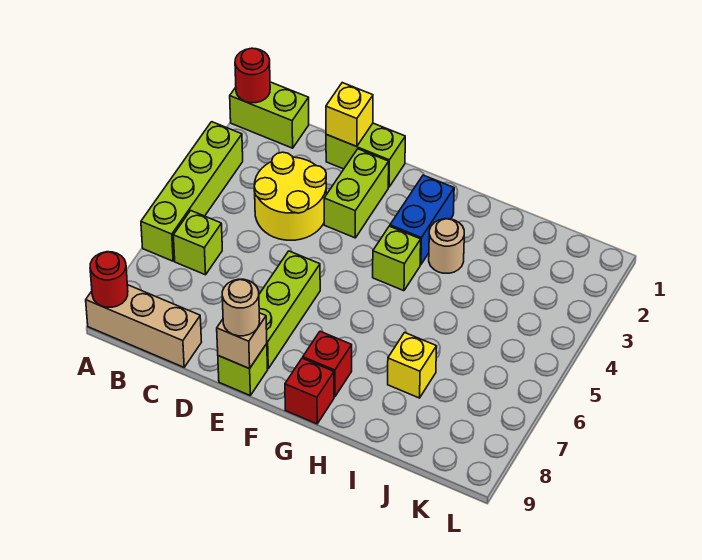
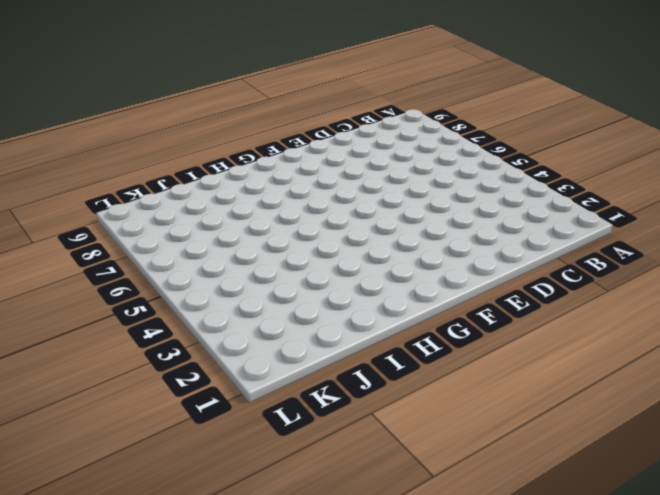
none -> lime brick A1:B1 level 1
none -> lime brick A3:A6 level 1
none -> tan brick A9:C9 level 1

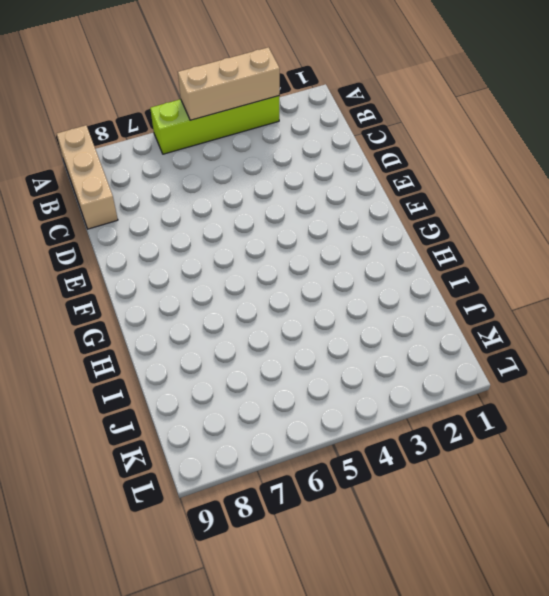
tan brick A3:A5 level 2 -> none
none -> lime brick A1:B1 level 1
none -> lime brick B6 level 1
none -> yellow round brick C3:D4 level 1

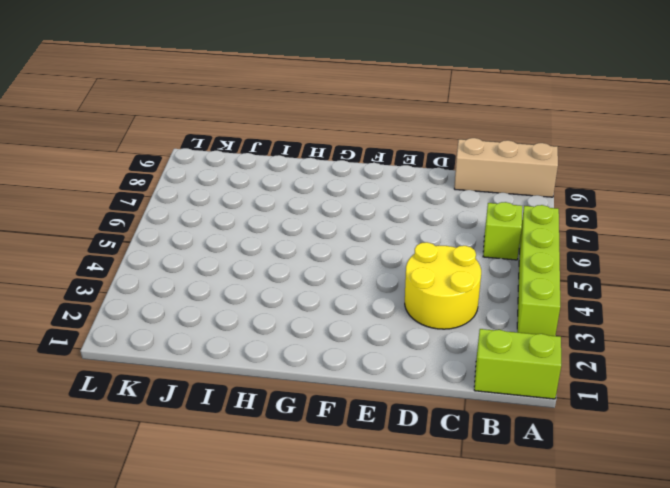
none -> lime brick D1:E1 level 1
none -> lime brick E2:E3 level 1
none -> lime brick E6:E8 level 1

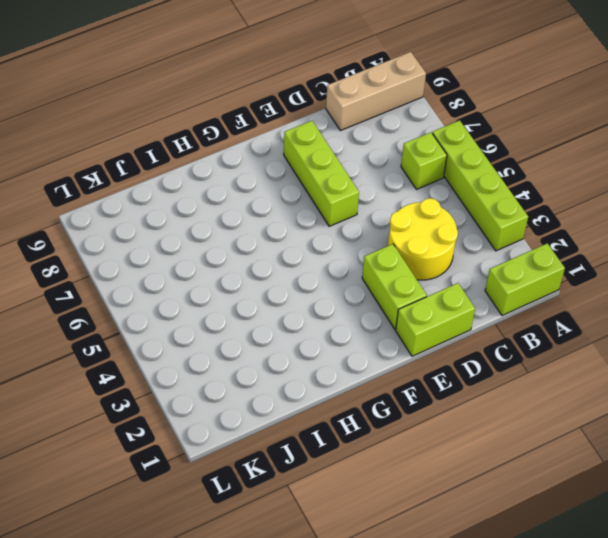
none -> lime brick E9 level 1
none -> blue brick G2:G3 level 1
none -> lime brick G4 level 1

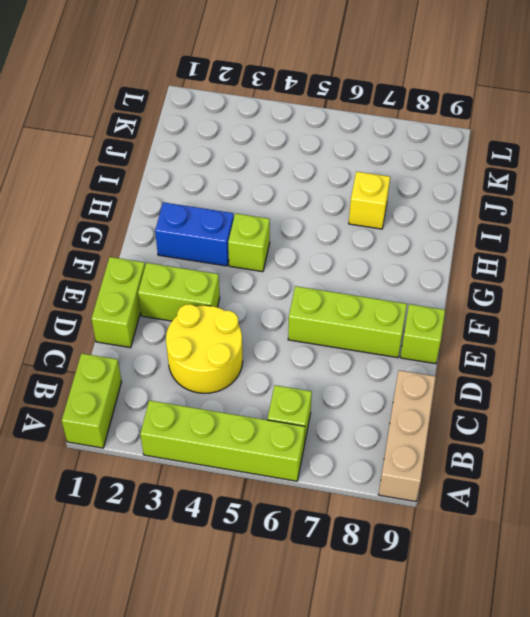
none -> red brick G8 level 1
none -> red brick G9 level 1
none -> tan round brick H3 level 1

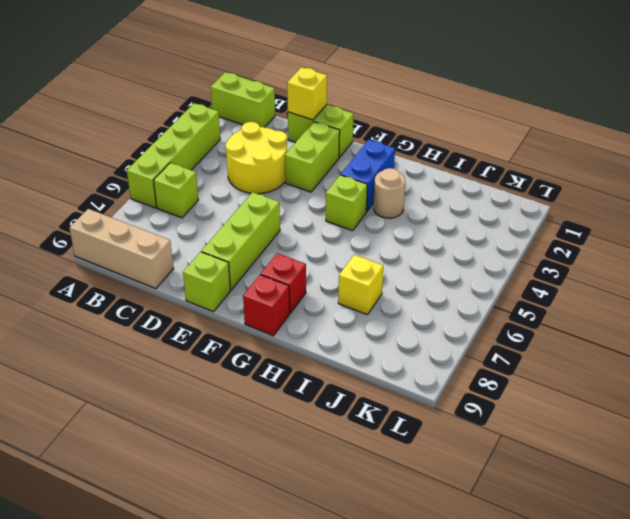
none -> red round brick A1 level 2
none -> red round brick A9 level 2
none -> tan brick E9 level 2

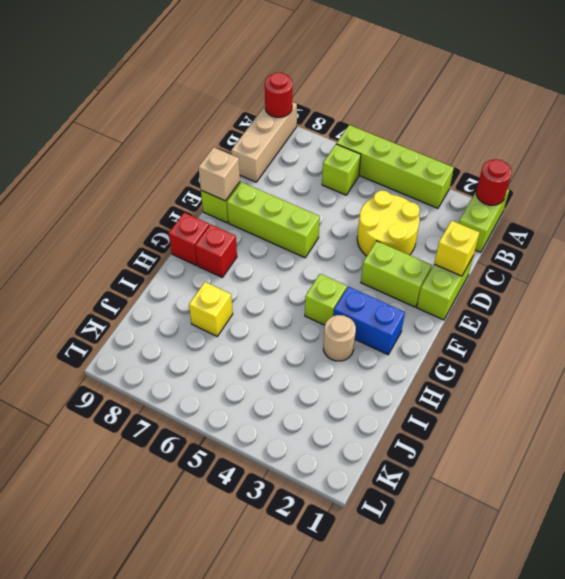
none -> tan round brick E9 level 3

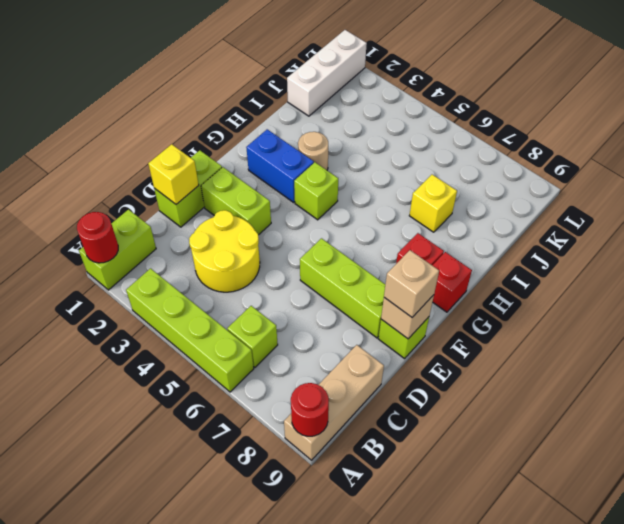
tan brick E9 level 3 -> tan round brick E9 level 3
white brick J1:L1 level 1 -> none

